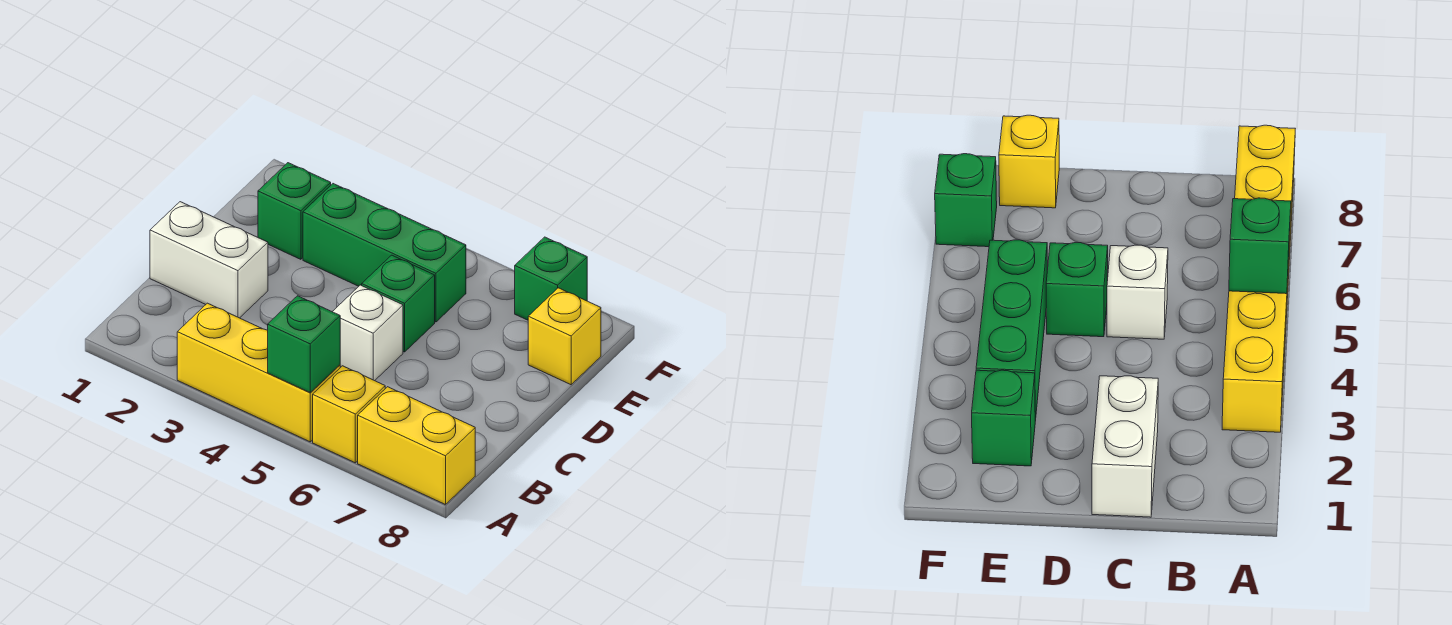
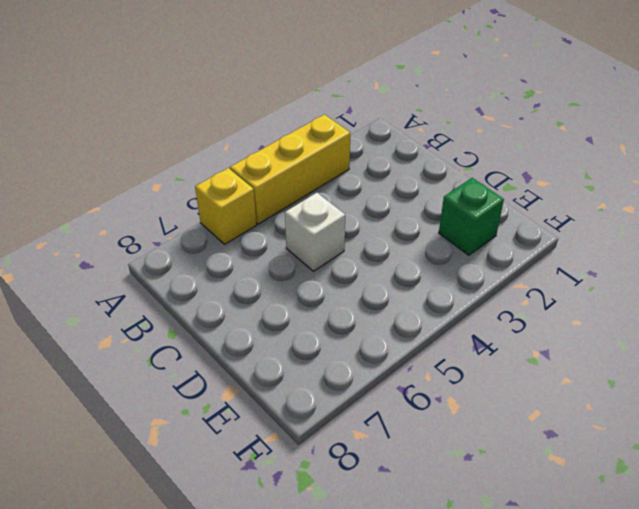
none -> yellow brick A7:A8 level 1
none -> white brick C1:C2 level 1

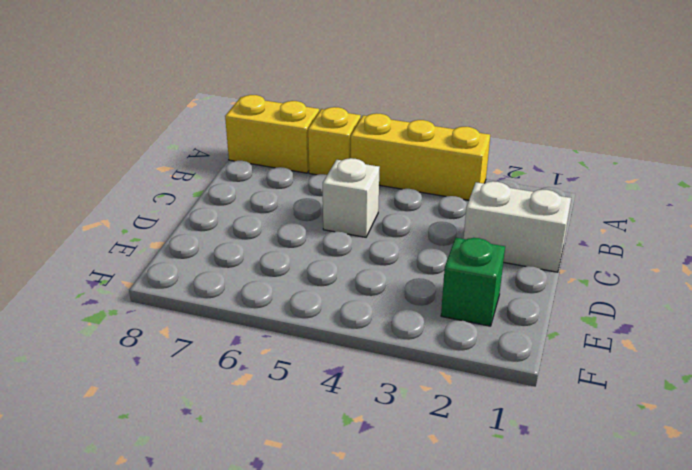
none -> green brick D5 level 1
none -> green brick E3:E5 level 1

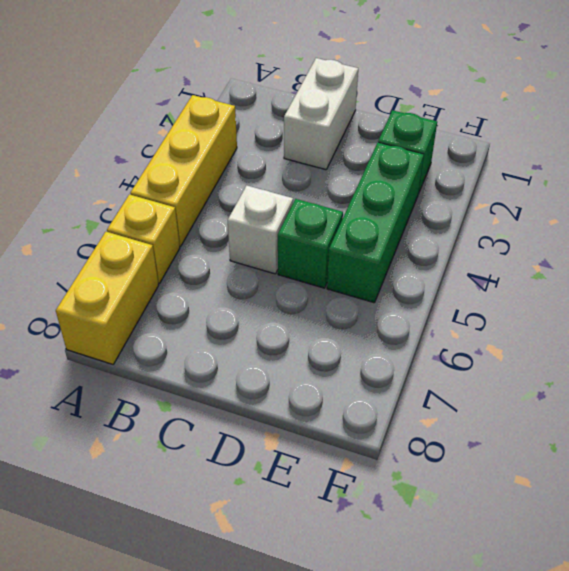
none -> yellow brick E8 level 1
none -> green brick F7 level 1

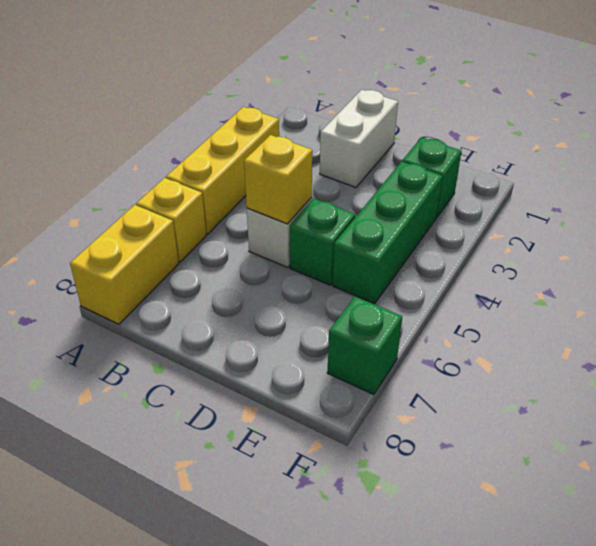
yellow brick C5 level 2 -> yellow brick E8 level 1
none -> green brick A5 level 2

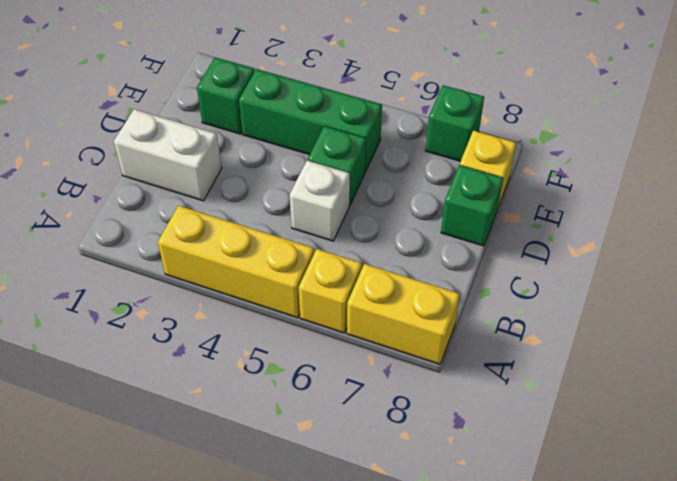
green brick D8 level 1 -> green brick A5 level 2

